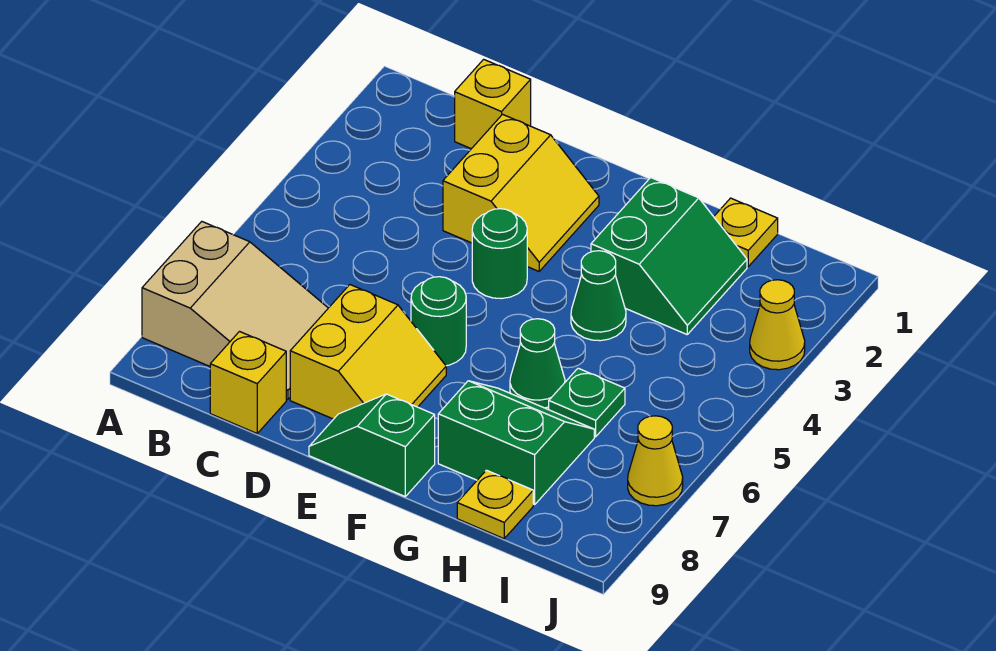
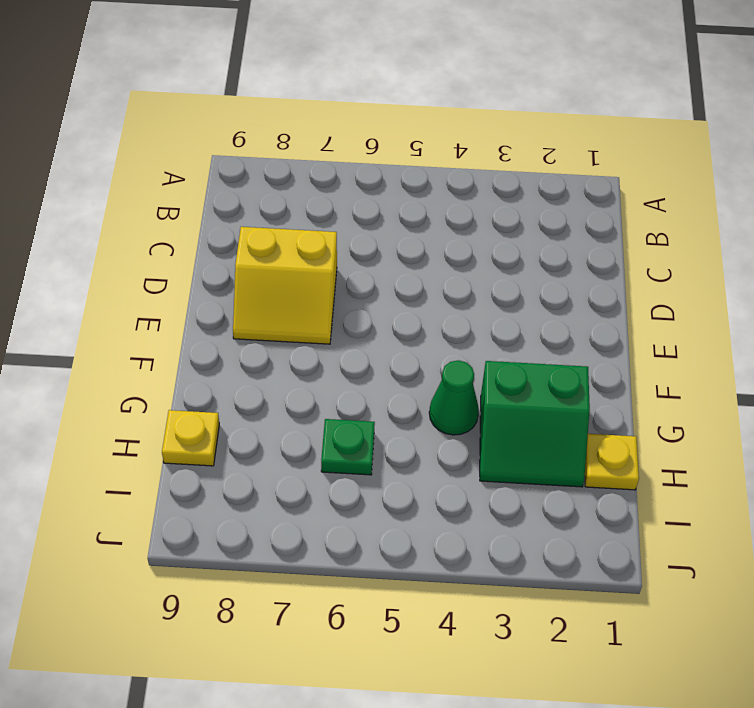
none -> tan slope A7:C8 level 1 top A
none -> yellow brick C1 level 1
none -> yellow brick C9 level 1

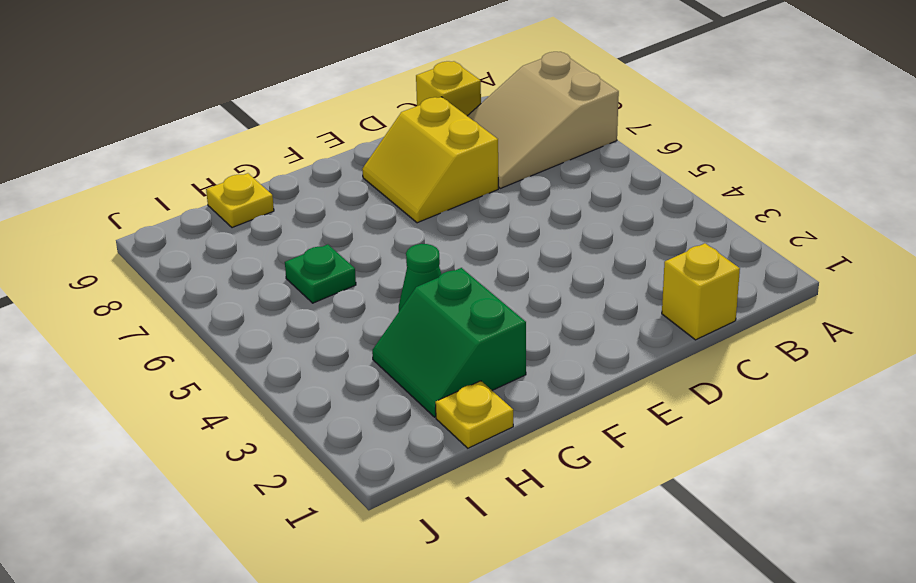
none -> yellow slope D2:E3 level 1 top D
none -> green round brick E4 level 1
none -> green round brick E6 level 1

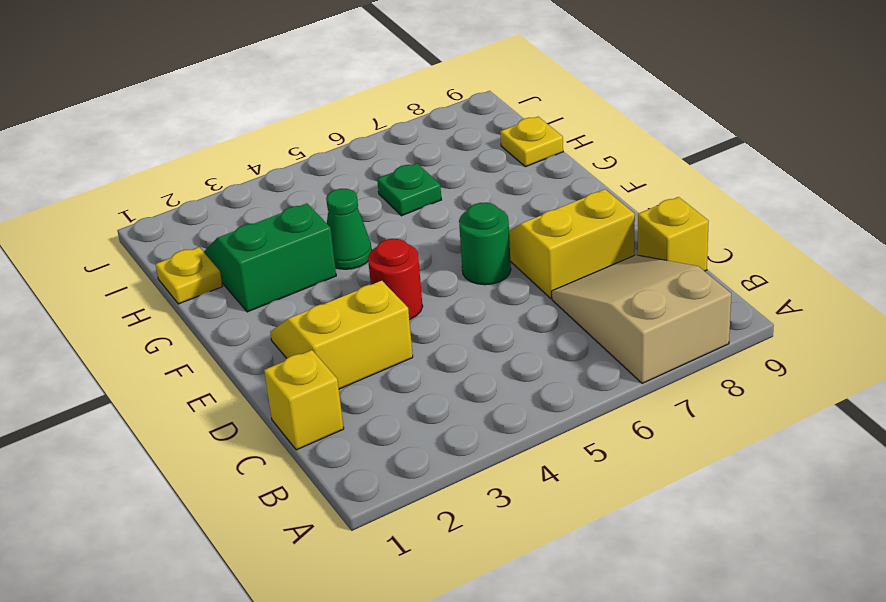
red round brick E4 level 1 -> green round brick E4 level 1
none -> green slope E9:F9 level 1 top F
none -> green cone G6 level 1
none -> green slope G7:H8 level 1 top 8

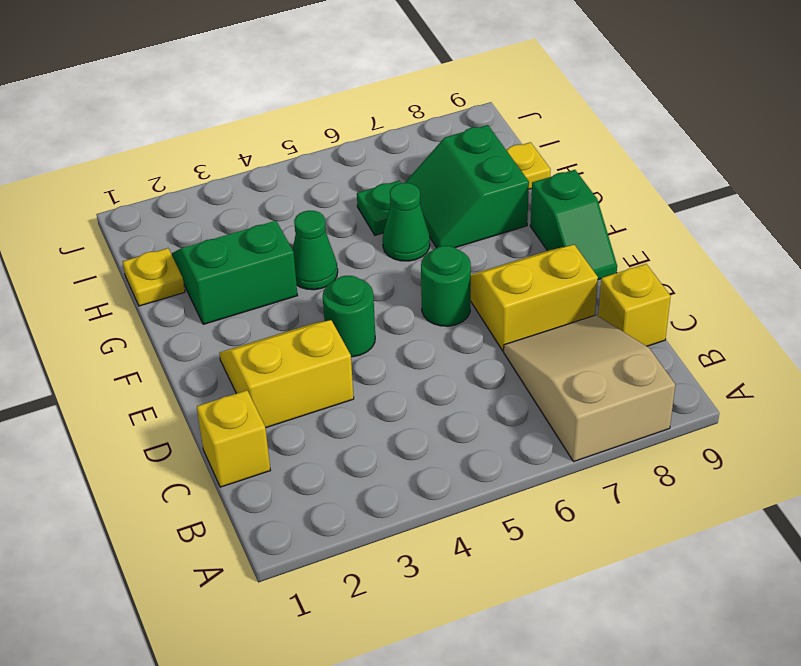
none -> yellow cone J3 level 1
none -> yellow cone J7 level 1

